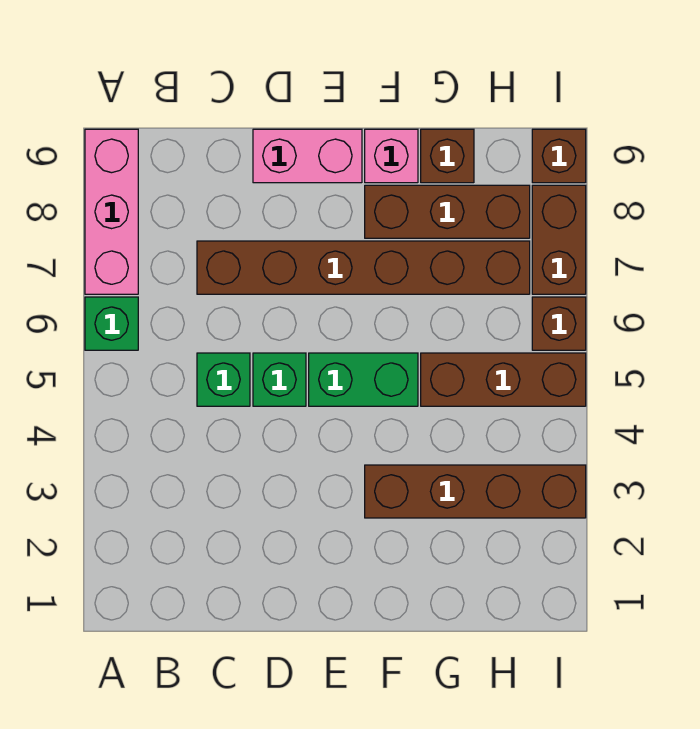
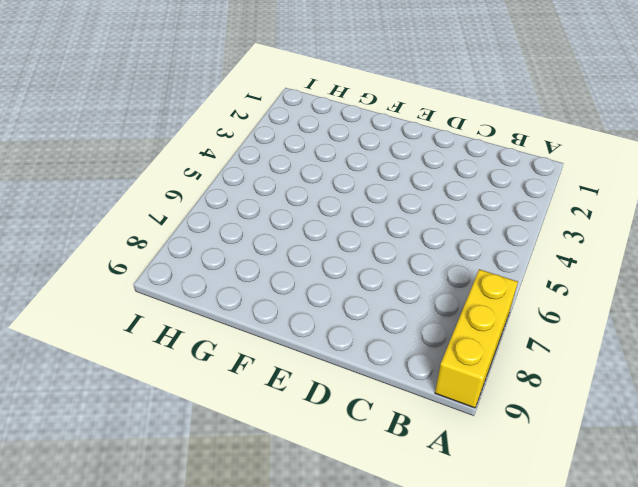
yellow brick A7:A9 level 1 -> pink brick A7:A9 level 1
none -> green brick A6 level 1
none -> green brick C5 level 1
none -> brown brick C7:H7 level 1

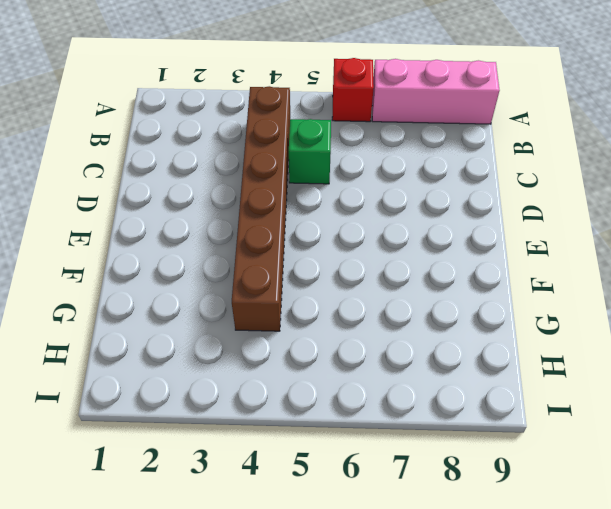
red brick A6 level 1 -> green brick A6 level 1
brown brick B4:G4 level 1 -> brown brick C7:H7 level 1
none -> green brick D5 level 1
none -> pink brick D9:E9 level 1
none -> green brick E5:F5 level 1

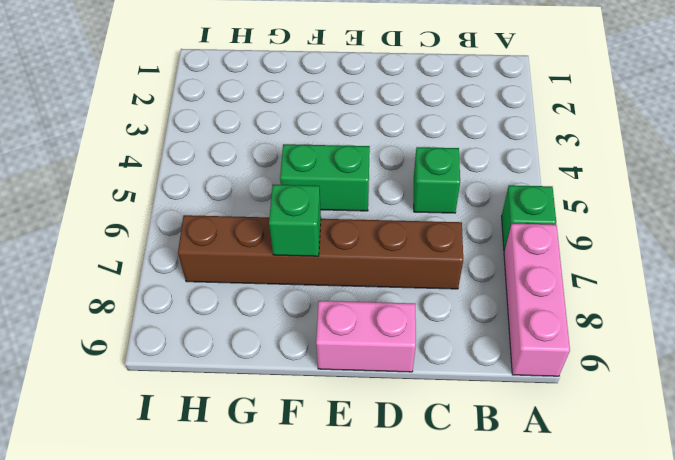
green brick F7 level 2 -> green brick D5 level 1
none -> brown brick F3:I3 level 1
none -> brown brick F8:H8 level 1
none -> pink brick F9 level 1

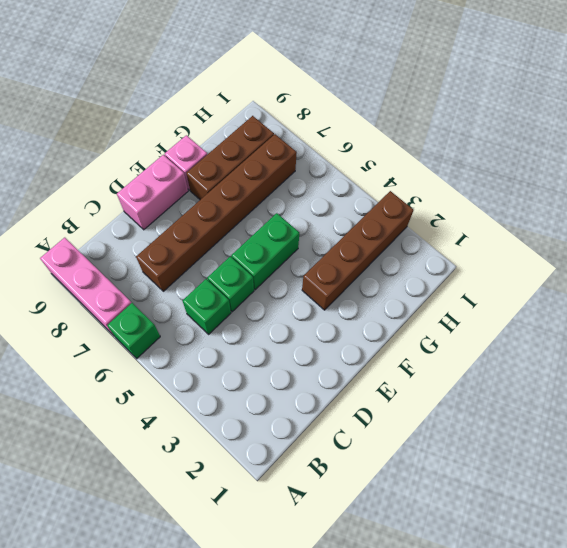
none -> brown brick G5:I5 level 1
none -> brown brick G9 level 1
none -> brown brick I6 level 1

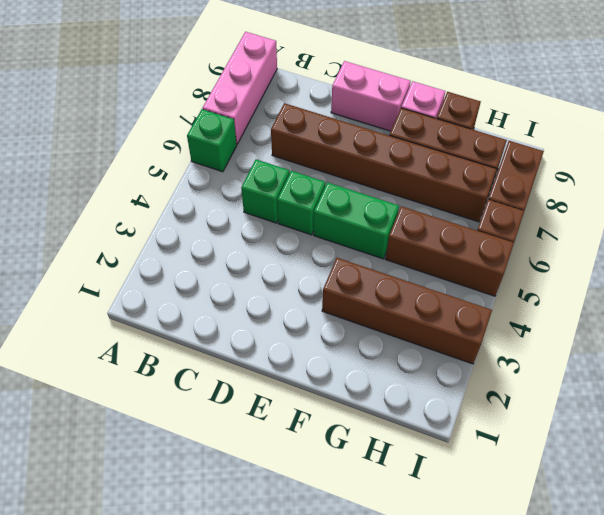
none -> brown brick I9 level 1

